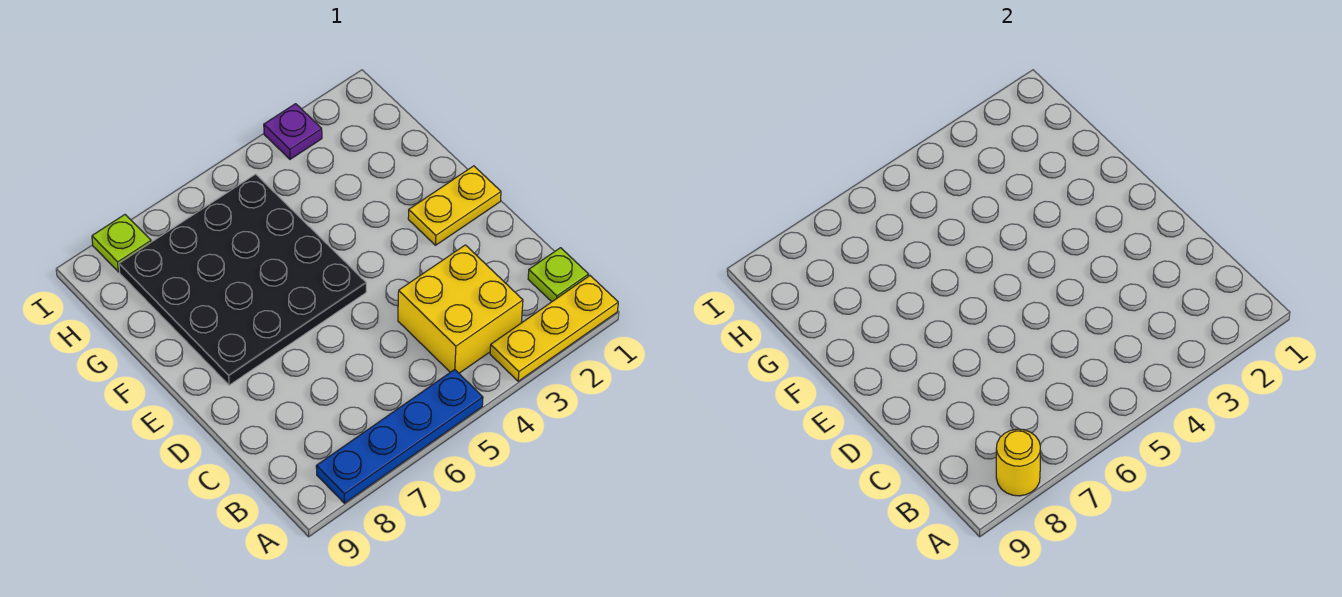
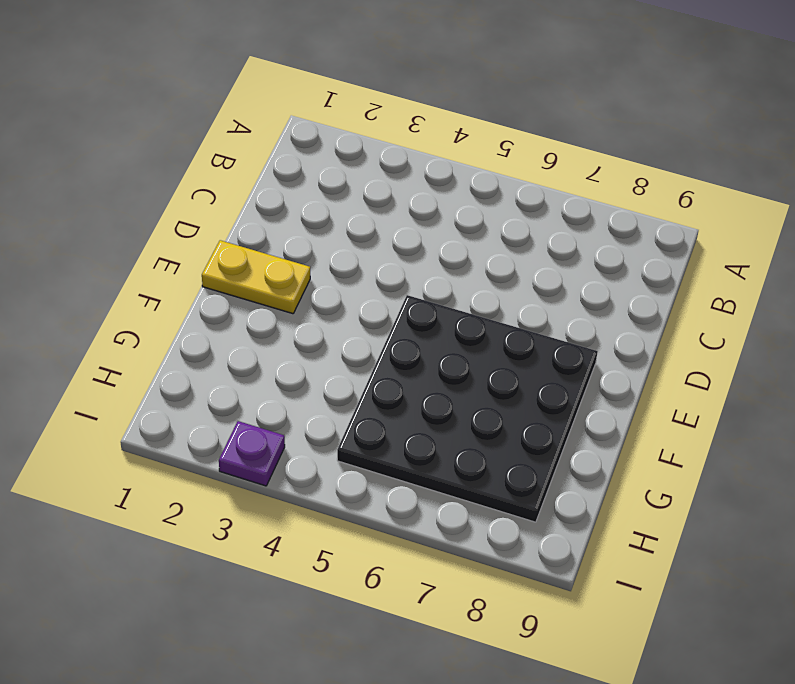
none -> yellow plate A1:A3 level 1
none -> blue plate A5:A8 level 1

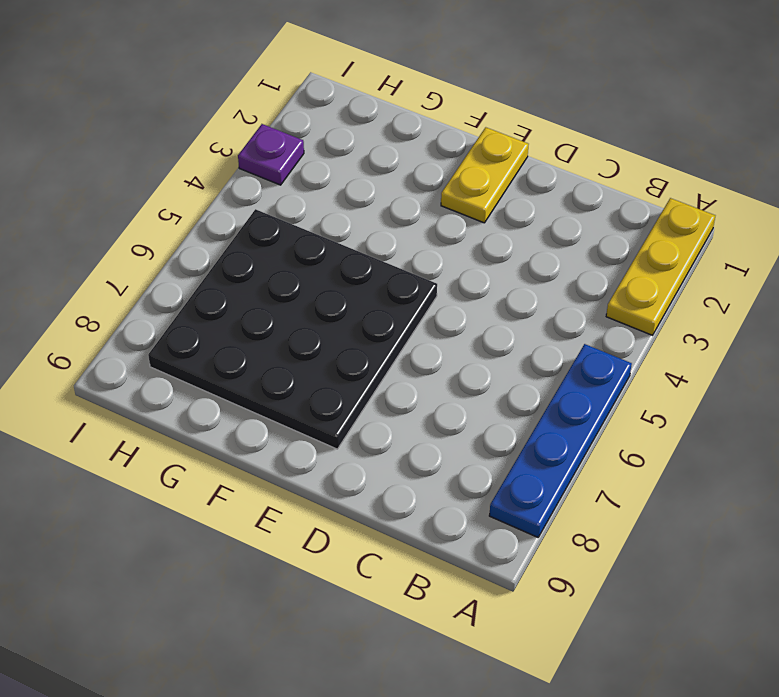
none -> lime plate B1 level 1
none -> yellow brick B3:C4 level 1

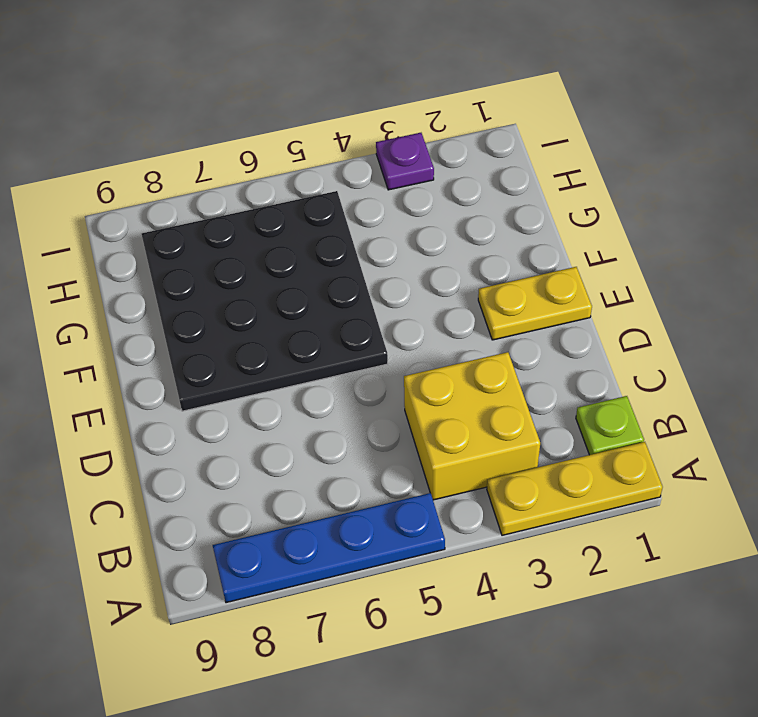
none -> lime plate I8 level 1
none -> yellow round brick A8 level 2

